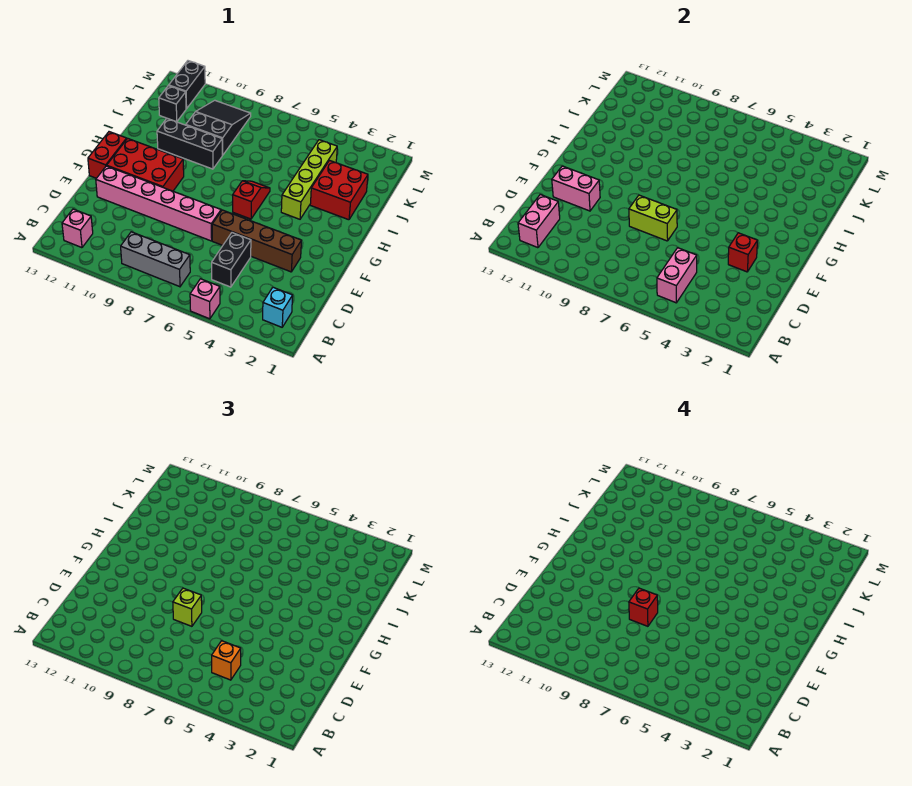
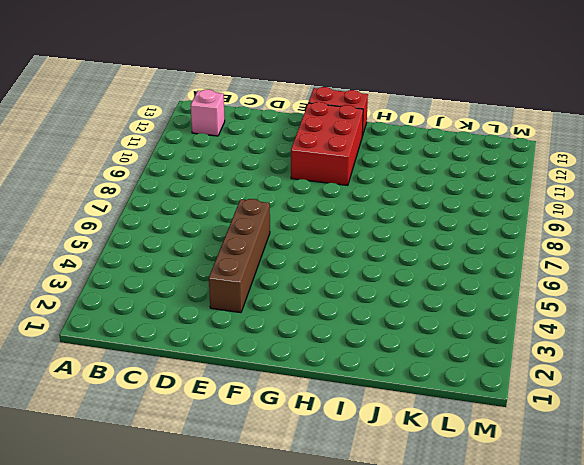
none -> pink brick A5 level 1
none -> cyan brick B2 level 1
none -> grey brick B7:B9 level 1

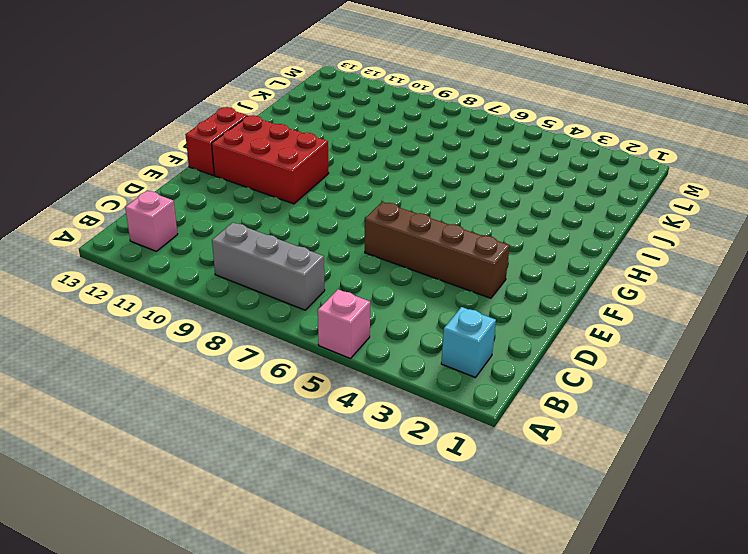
none -> black brick C5:D5 level 1
none -> pink brick E7:E12 level 1
none -> red slope G6:H6 level 1 top G

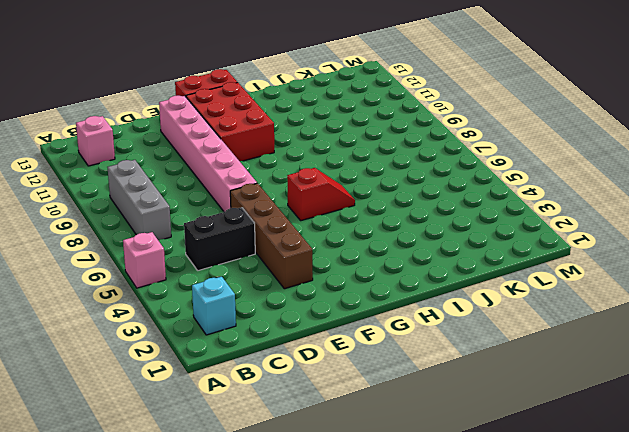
none -> lime brick H4:K4 level 1
none -> red brick I2:J3 level 1
none -> black brick I9:I11 level 1

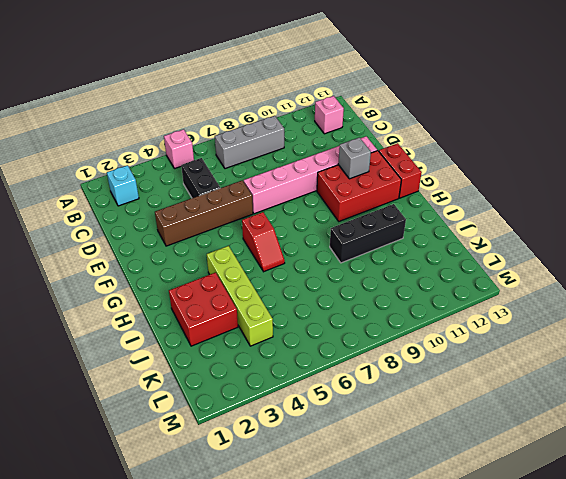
grey brick F11 level 2 -> none
none -> black slope J9:L10 level 1 top J
none -> black brick K12 level 1
none -> black brick L12:M12 level 1

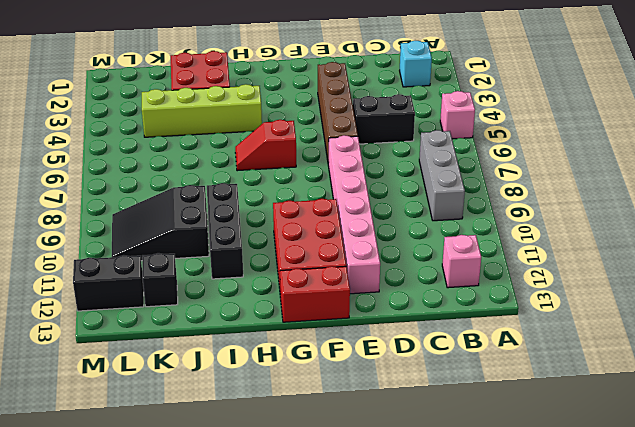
none -> pink brick B5:C5 level 2
none -> pink brick B12:C12 level 2
none -> red brick E3 level 2

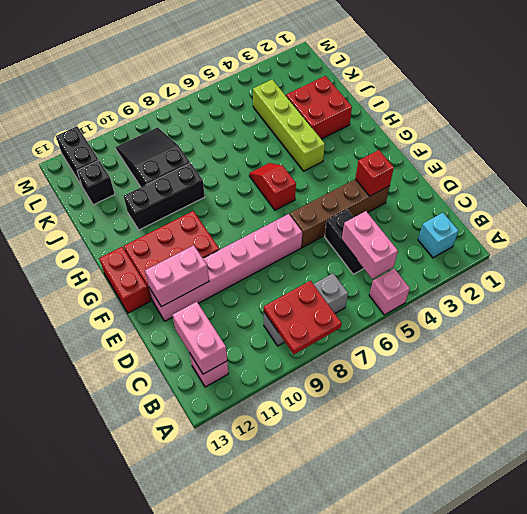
red plate A8:B9 level 2 -> none
none -> lime brick E7:E8 level 2
none -> orange brick C5 level 3
none -> lime brick E8 level 3

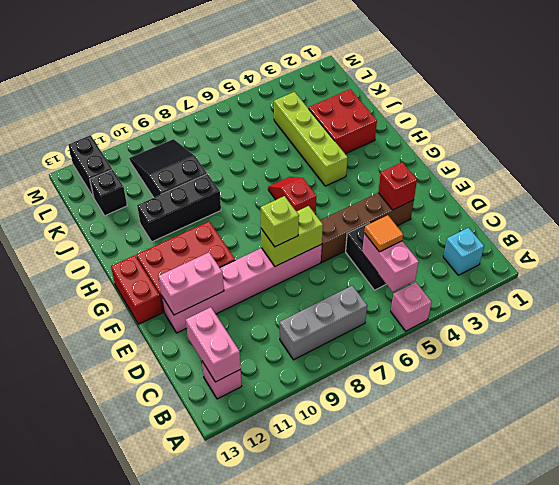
orange tile C5 level 3 -> orange brick C5 level 3
none -> red brick E8 level 4

